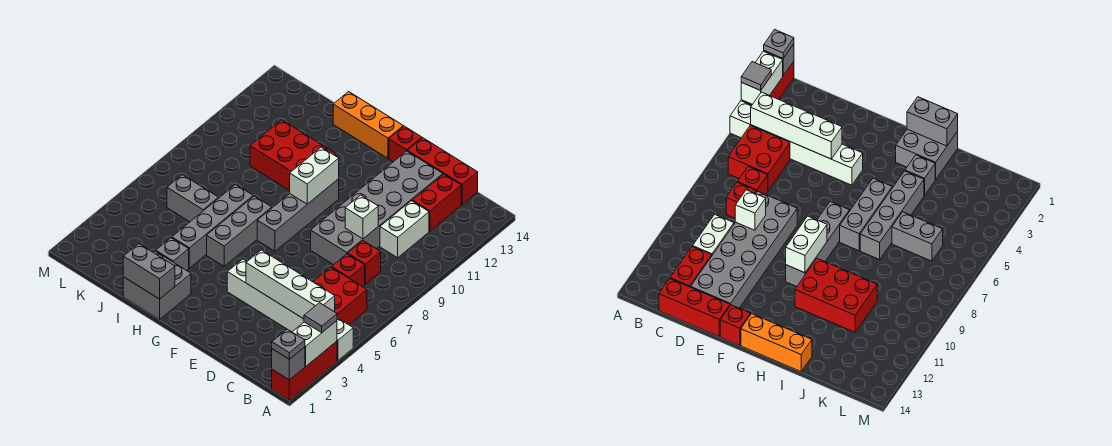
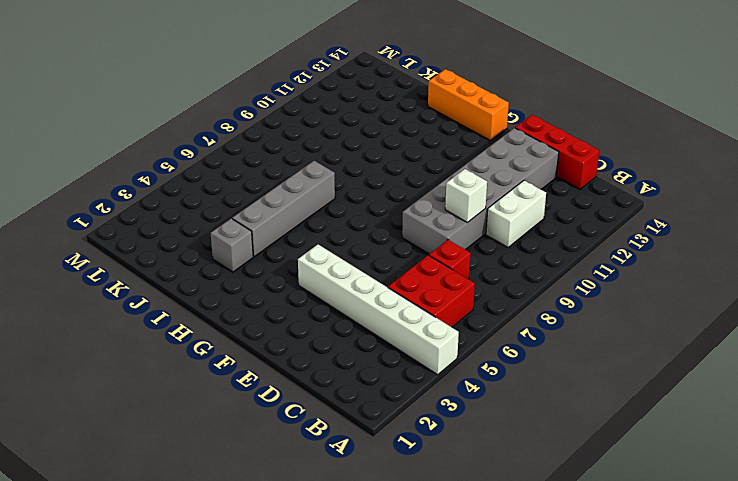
none -> red brick A1:A3 level 1
none -> red brick C8 level 1
none -> red brick C12:C13 level 1

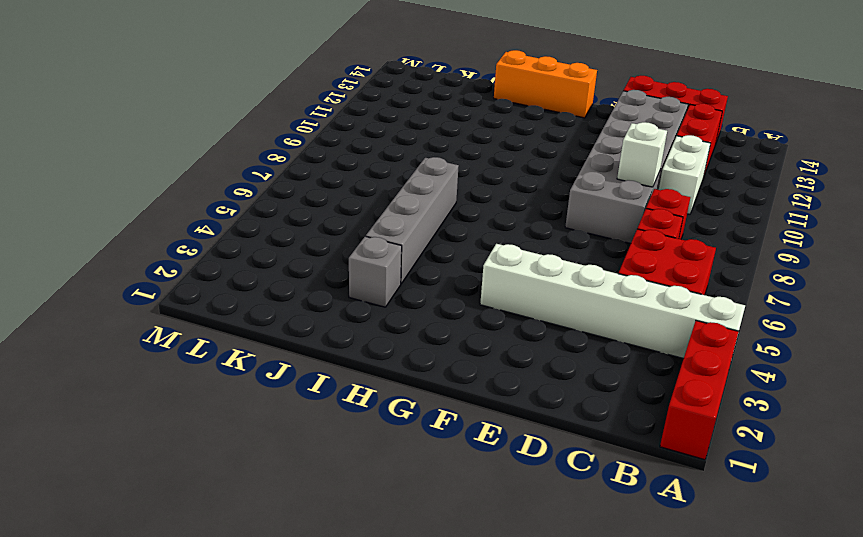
none -> red brick F14 level 1
none -> grey brick G7:G10 level 1
none -> grey brick H1:I2 level 1

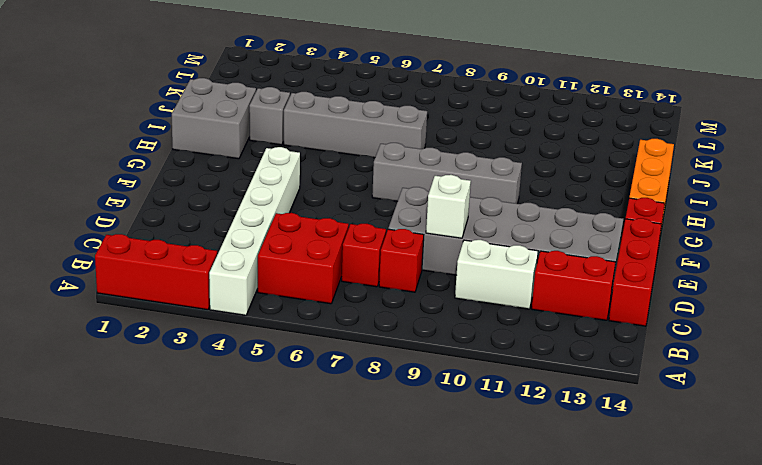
none -> grey brick H5:H7 level 1
none -> red brick H10:J11 level 1
none -> grey brick J6:K6 level 1

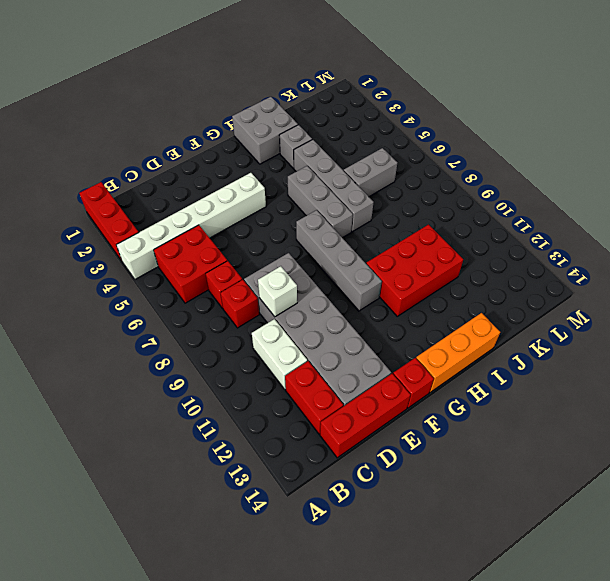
none -> grey brick A1 level 2
none -> white brick A2:A3 level 2
none -> white brick B4:E4 level 2

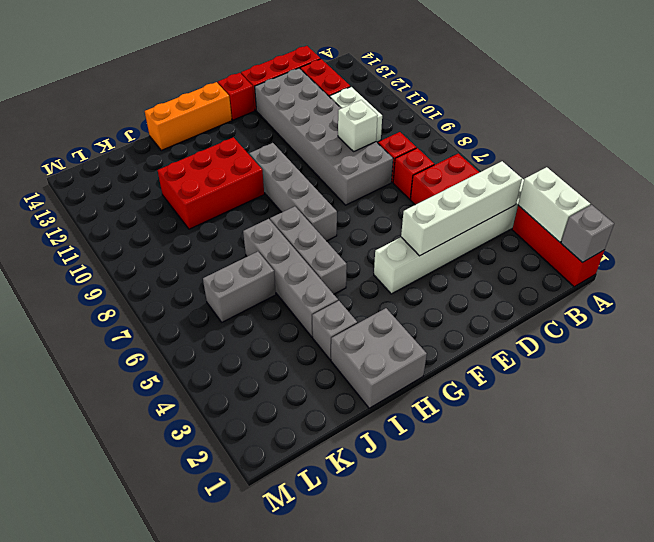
none -> white brick G9:G10 level 2
none -> grey brick H1:I1 level 2
none -> grey plate A1 level 3

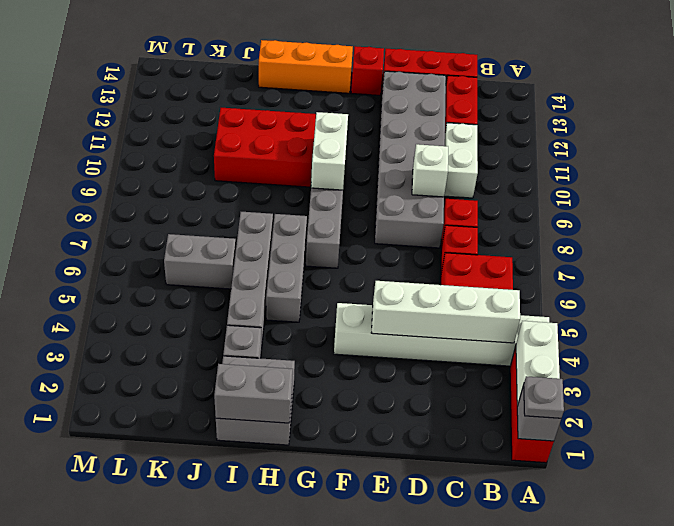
none -> grey tile A3 level 3

